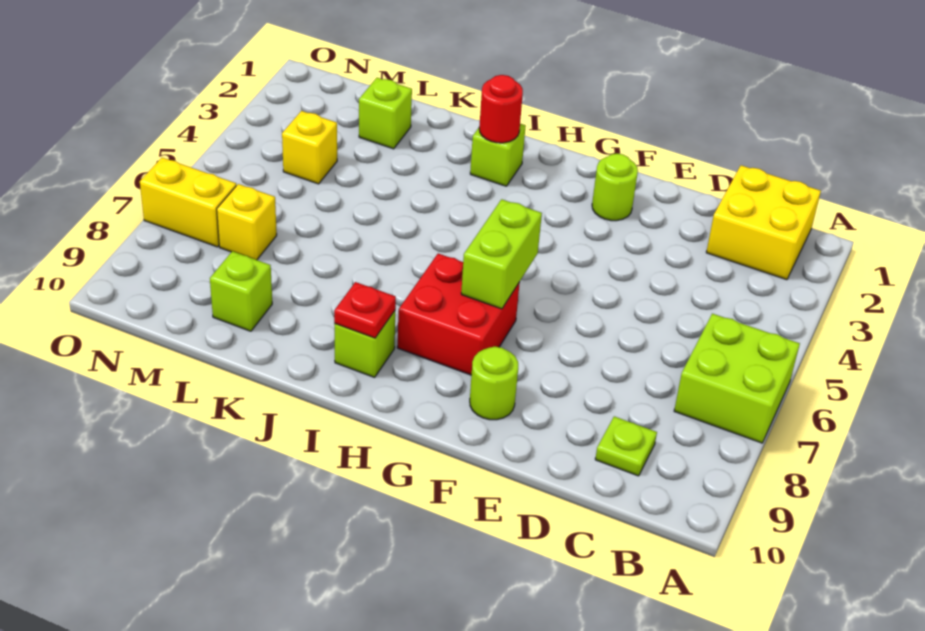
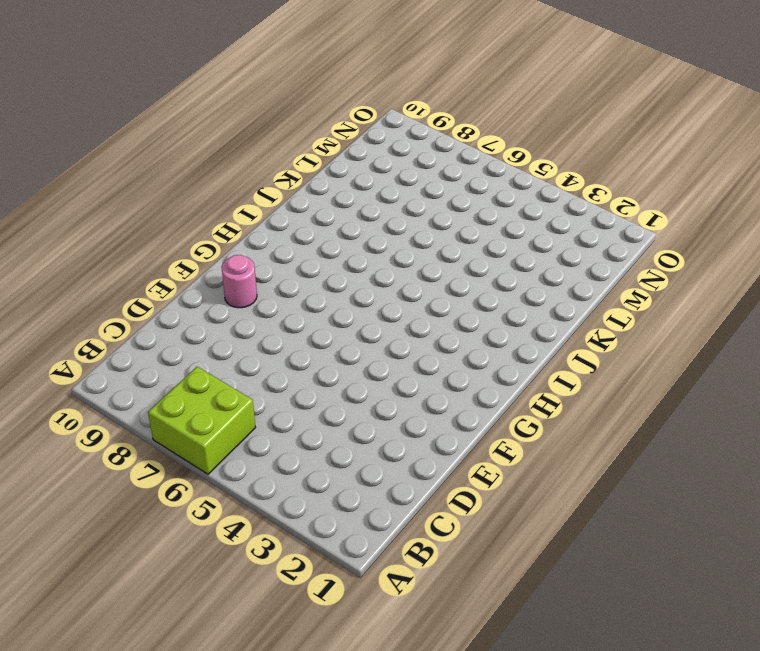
pink round brick F9 level 1 -> lime round brick F9 level 1
none -> yellow brick B1:C2 level 1
none -> lime plate C9 level 1
none -> lime round brick F2 level 1

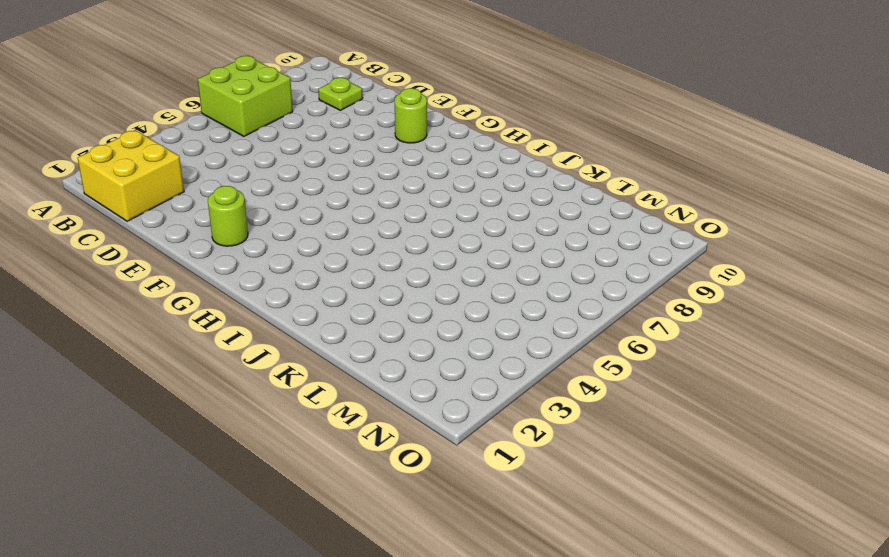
none -> red brick G7:H8 level 1
none -> lime brick I2 level 1
none -> lime brick I9 level 1

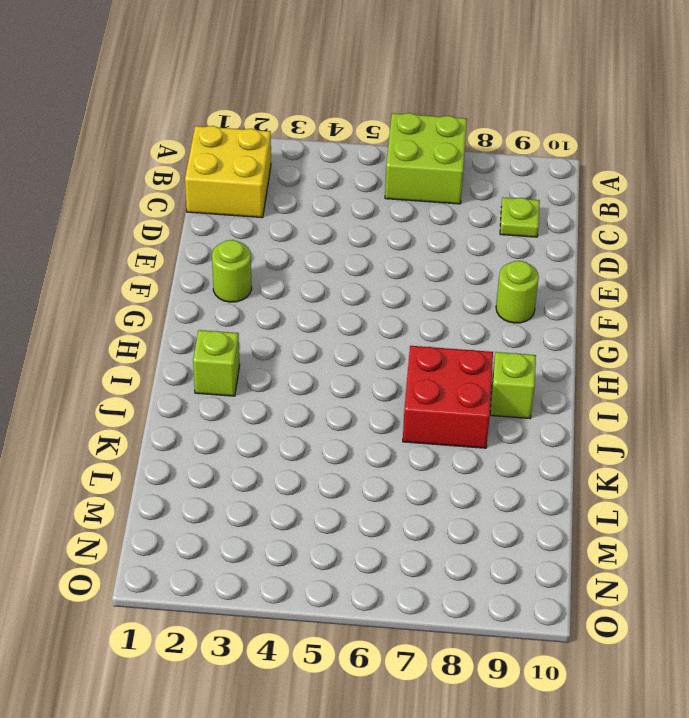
red brick I7:J8 level 1 -> red brick G7:H8 level 1
none -> lime brick L2 level 1
none -> lime brick L9 level 1
none -> yellow brick M4 level 1

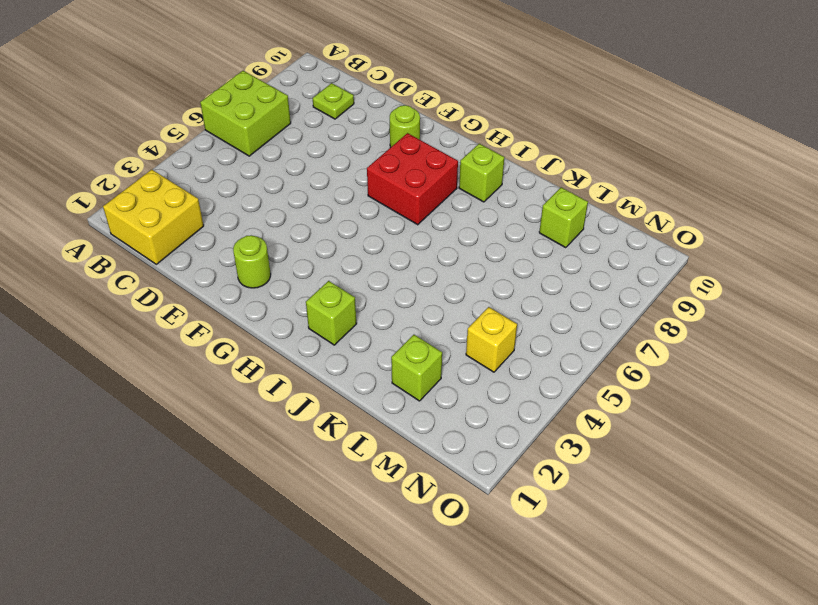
none -> yellow brick M7 level 1
none -> yellow brick N7:O7 level 1
none -> lime brick G6:G7 level 2

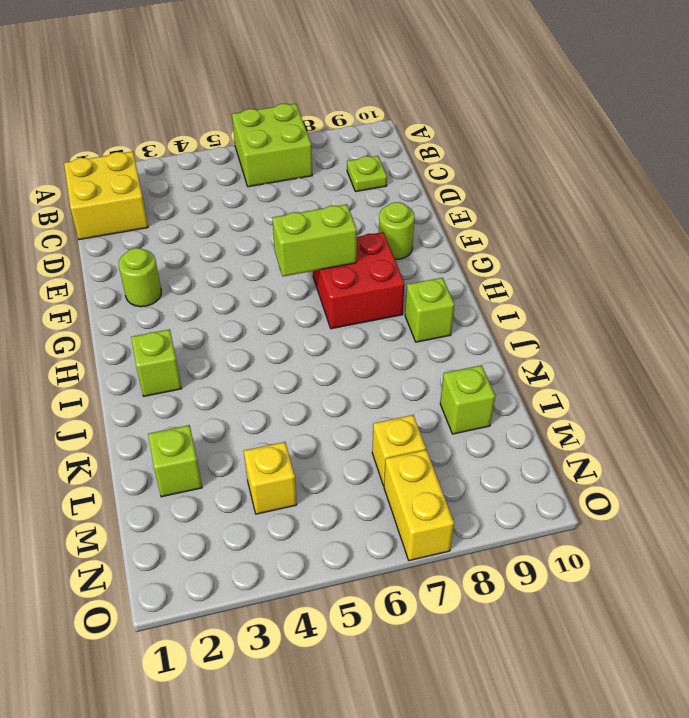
none -> red round brick I2 level 2
none -> red plate I9 level 2

